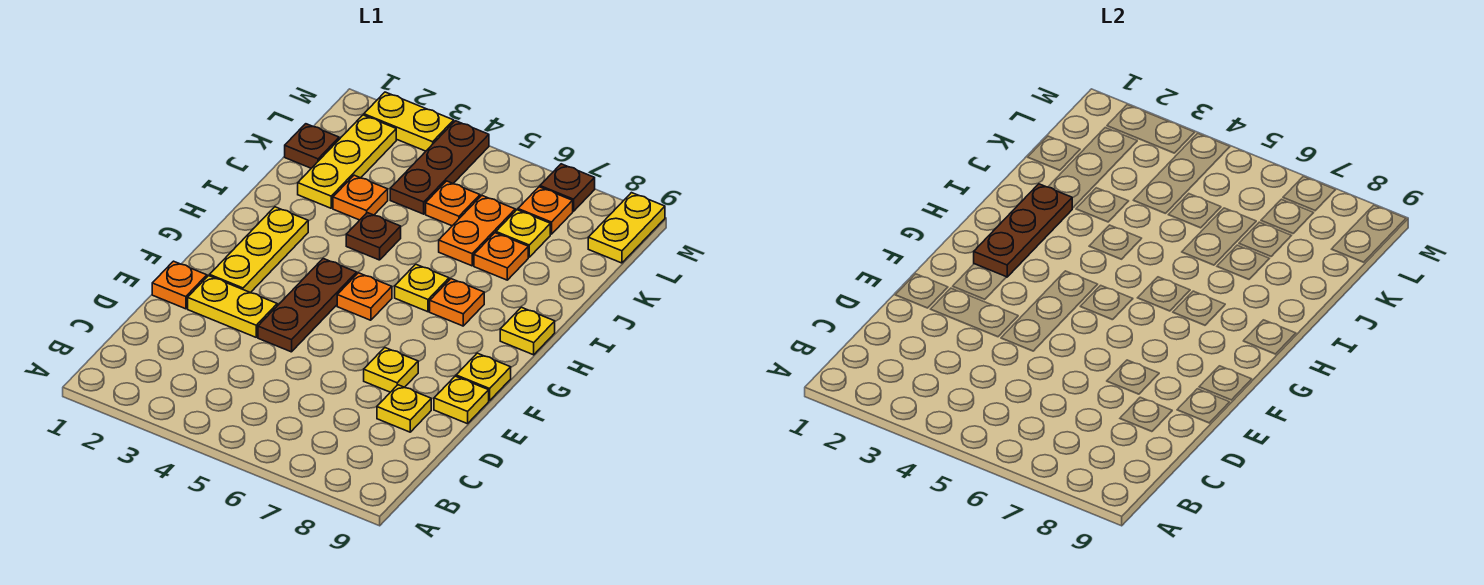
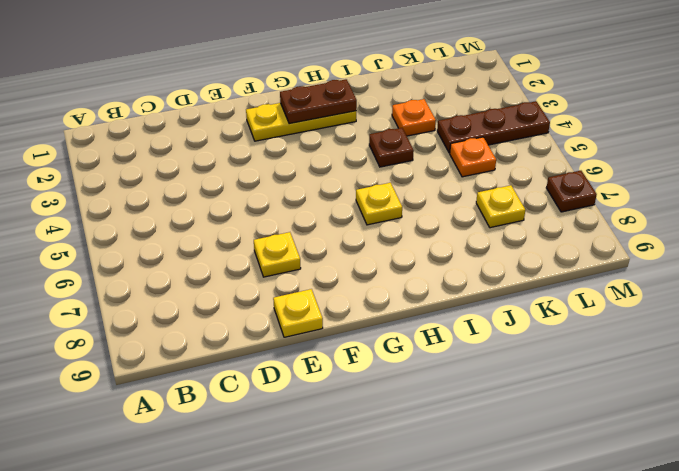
brown plate G2:H2 level 2 -> brown plate G2:I2 level 2
none -> yellow plate D8 level 1
none -> orange plate E1 level 1
none -> yellow plate E2:E3 level 1

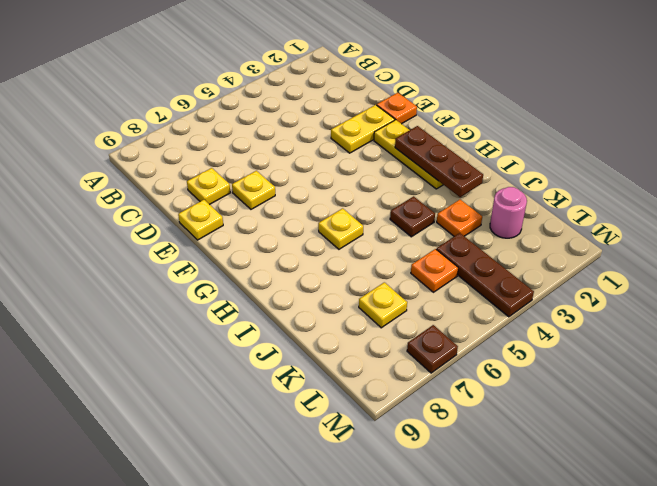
pink round brick K2 level 1 -> yellow plate J2:L2 level 1
none -> brown plate E4:G4 level 1
none -> yellow plate F9 level 1
none -> orange plate G5 level 1

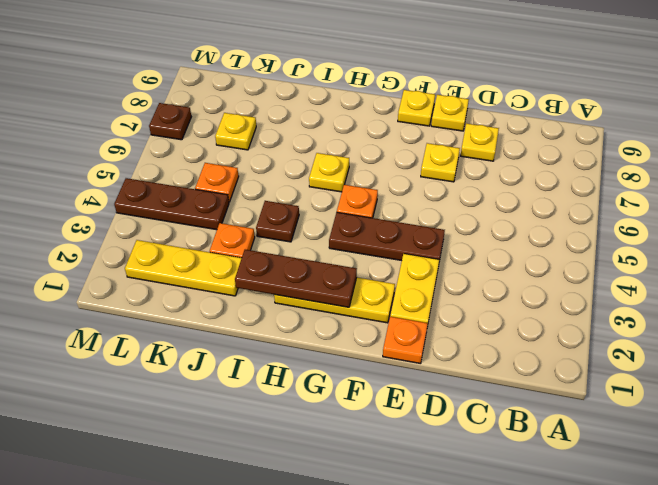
none -> orange plate H7 level 1
none -> yellow plate H9 level 1
none -> orange plate J6:K6 level 1

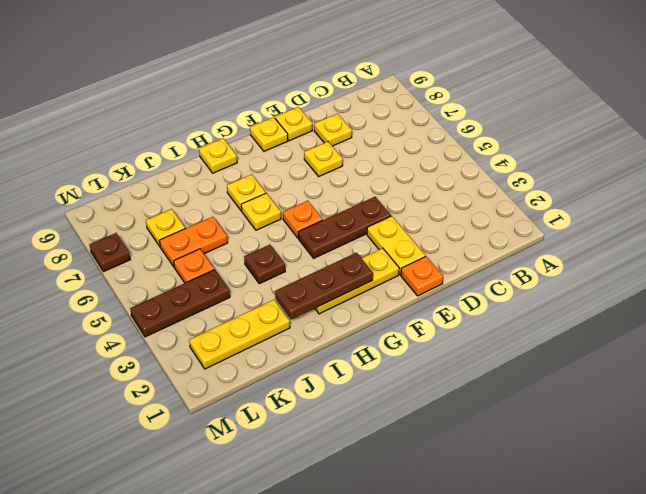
yellow plate H7 level 1 -> orange plate H7 level 1
none -> orange plate J3 level 1
none -> orange plate J7 level 1
none -> brown plate K1 level 1

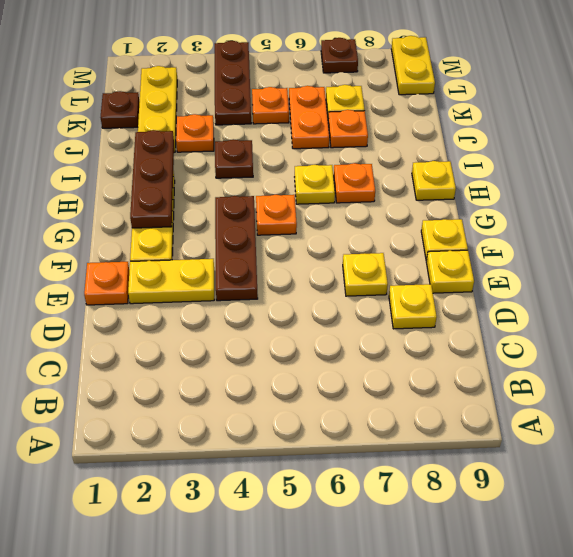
none -> orange plate L7 level 1
none -> yellow plate M2:M3 level 1

